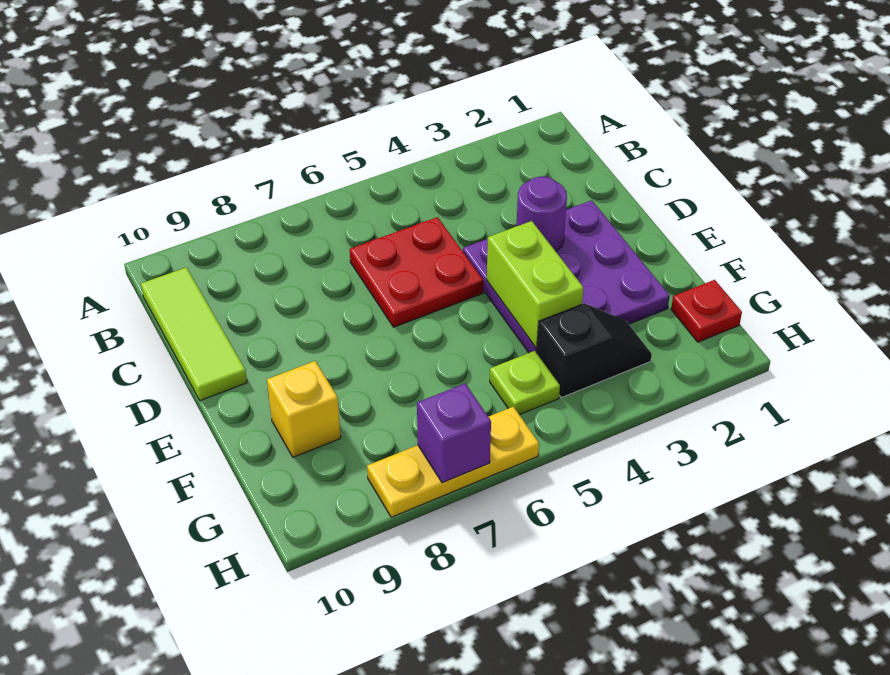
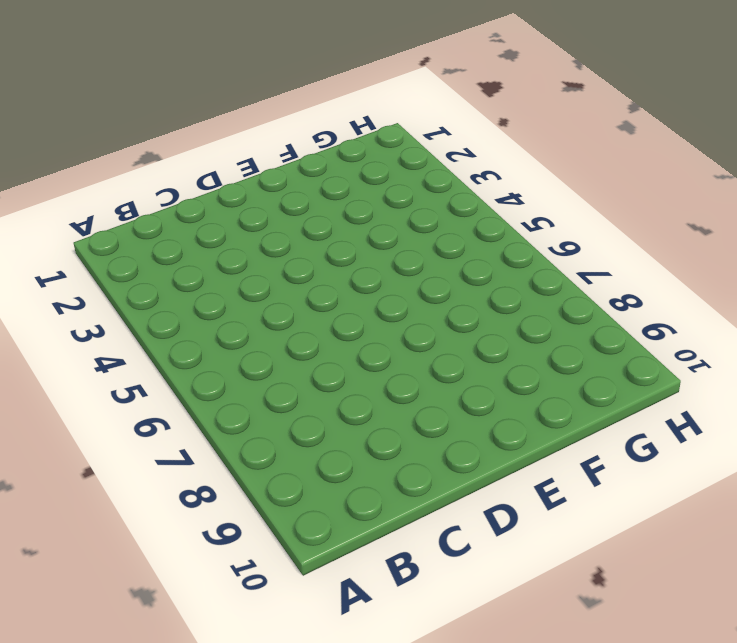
none -> lime tile B10:D10 level 1
none -> red plate C5:D6 level 1

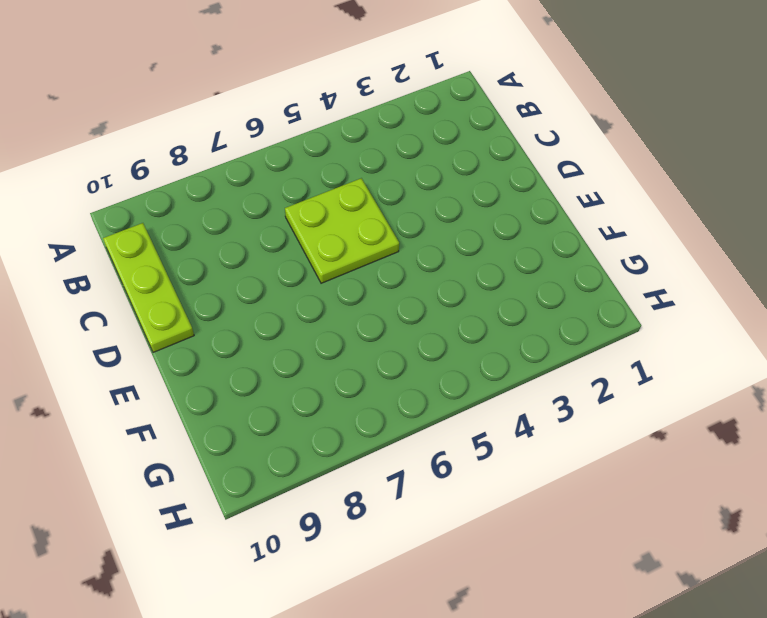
lime plate B10:D10 level 1 -> lime tile B10:D10 level 1
lime plate C5:D6 level 1 -> red plate C5:D6 level 1
none -> purple plate D2:F4 level 1
none -> yellow brick F9 level 1

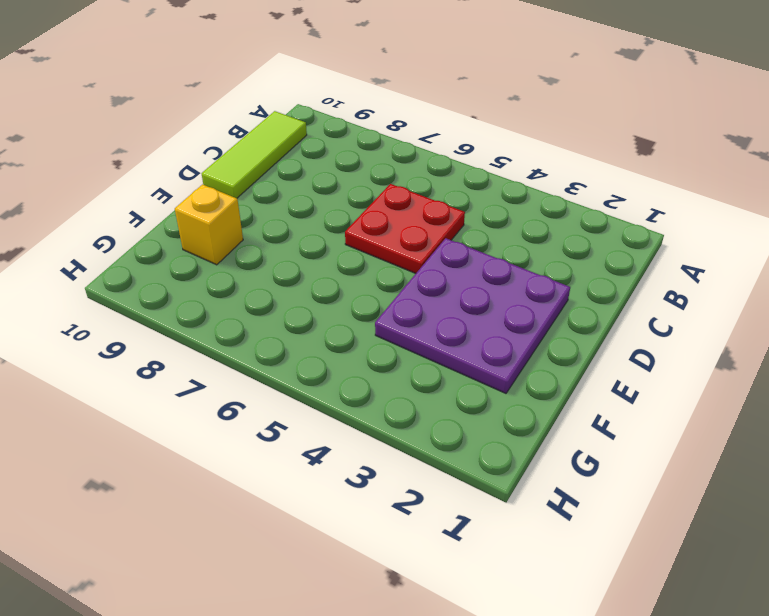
none -> red plate G1 level 1
none -> black slope G3:G4 level 1 top 4

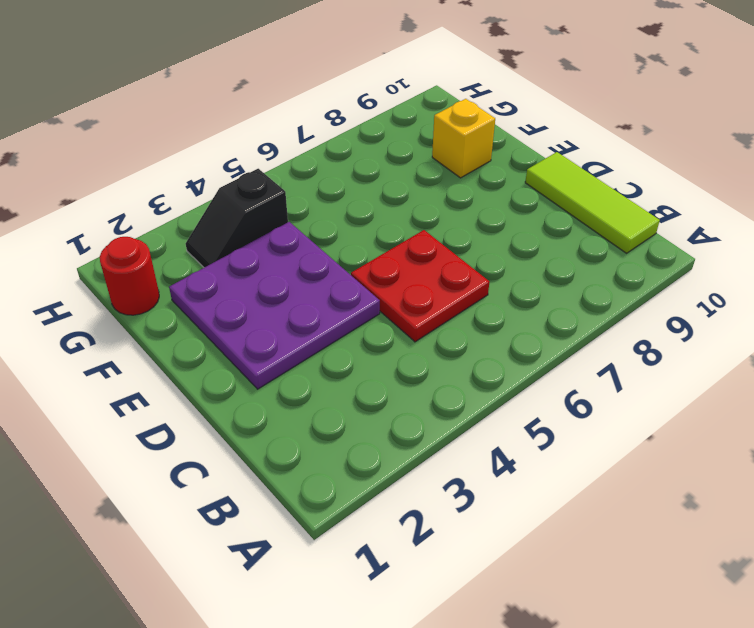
red round brick G1 level 1 -> red plate G1 level 1
none -> lime plate G5 level 1
none -> yellow plate H6:H8 level 1

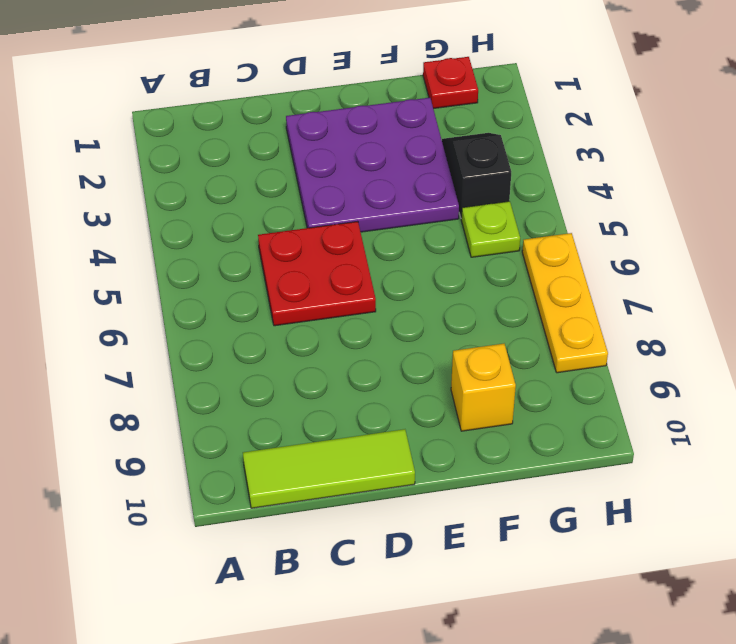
none -> purple round brick D3 level 2
none -> lime brick E4:F4 level 2

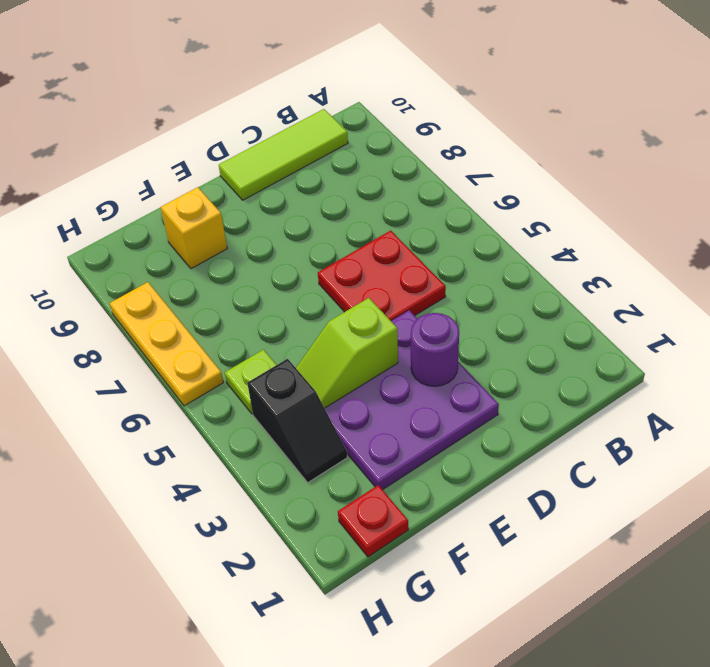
lime slope E4:F4 level 2 top E -> lime brick E4:F4 level 2
none -> purple brick H7 level 2

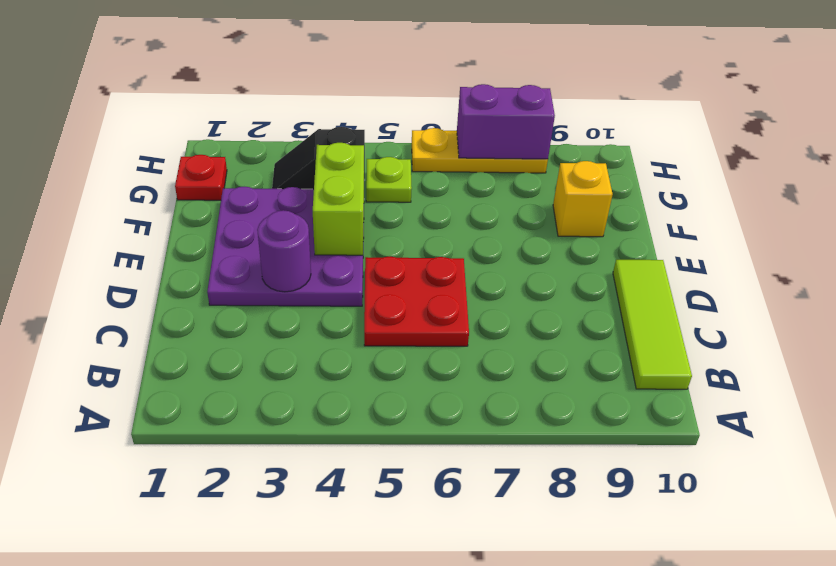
purple brick H7:H8 level 2 -> purple brick H7 level 2

